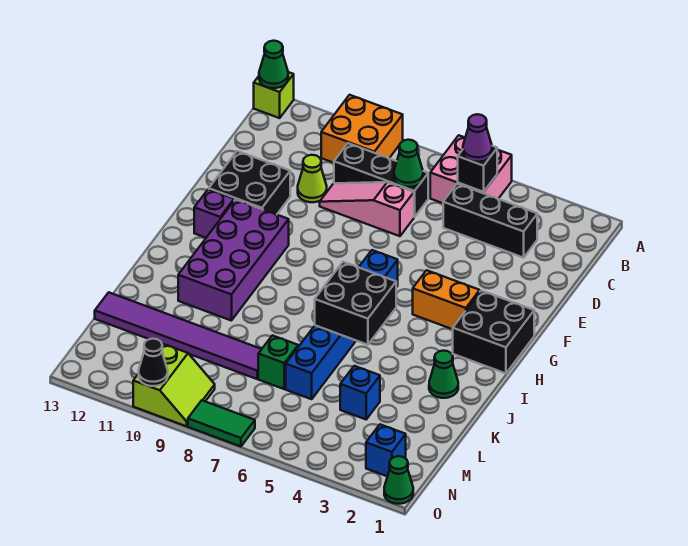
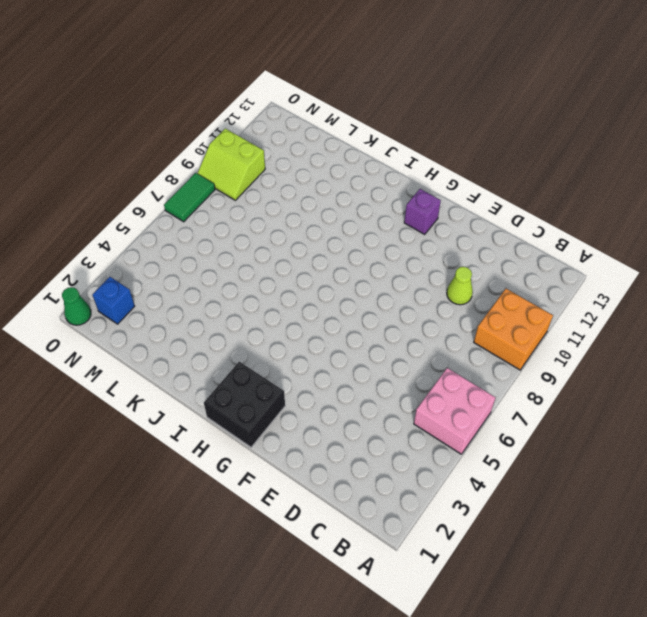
none -> lime brick A13 level 1
none -> black brick C3:C5 level 1
none -> black brick C7:C9 level 1

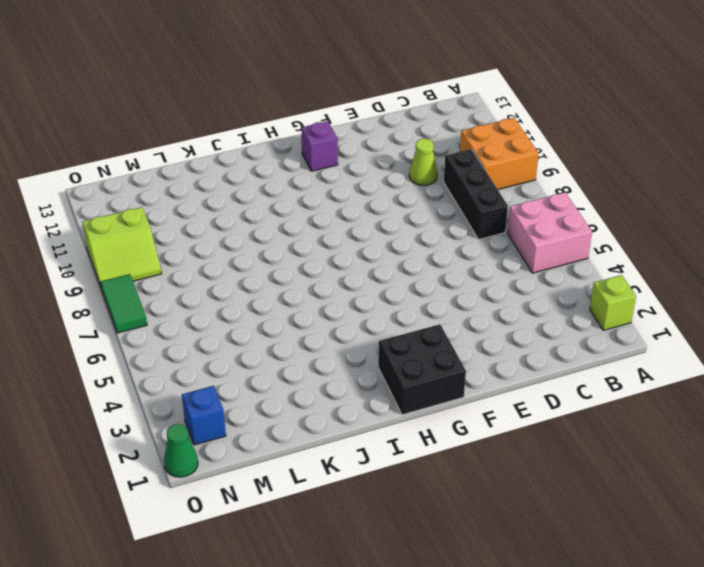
lime brick A2 level 1 -> lime brick A13 level 1
none -> black brick C3:C5 level 1
none -> pink slope D7:D9 level 1 top 7
none -> black brick E11:F12 level 1

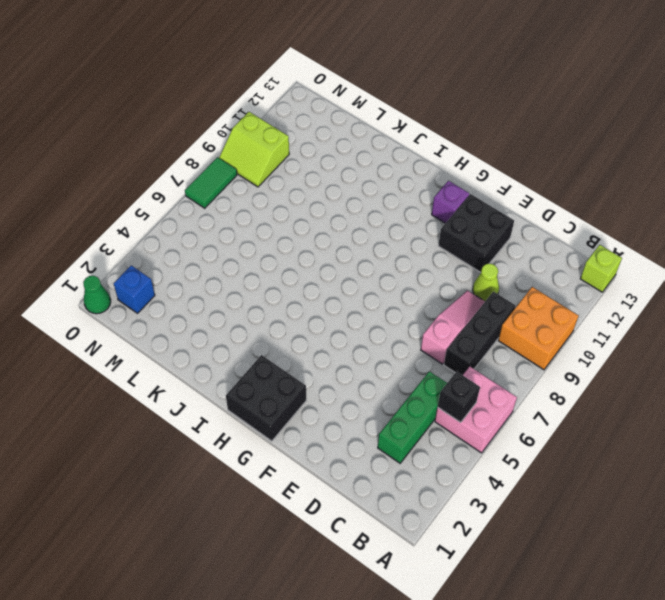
green brick C3:C5 level 1 -> black brick C3:C5 level 1
none -> orange brick G3:G4 level 1
none -> blue brick G6:L6 level 1
none -> purple brick G10:J11 level 1

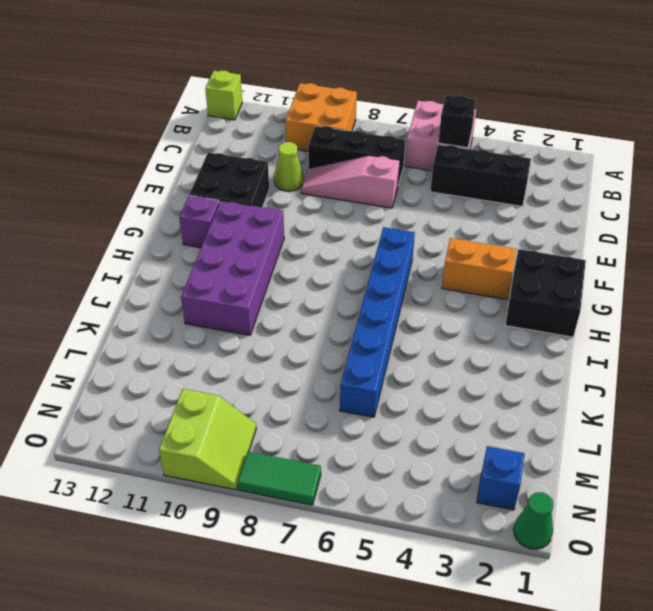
none -> green cone J2 level 1
none -> blue brick L4 level 1
none -> green brick L7 level 1

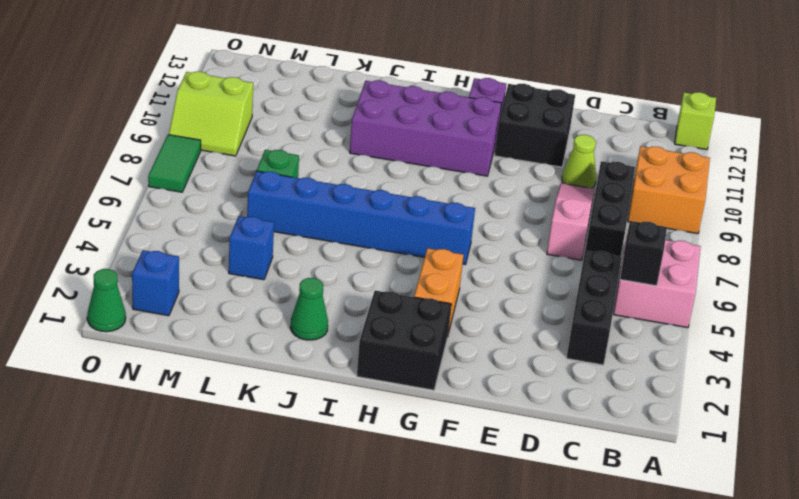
none -> purple tile L8:L13 level 1
none -> green cone A13 level 2
none -> green cone C7 level 2

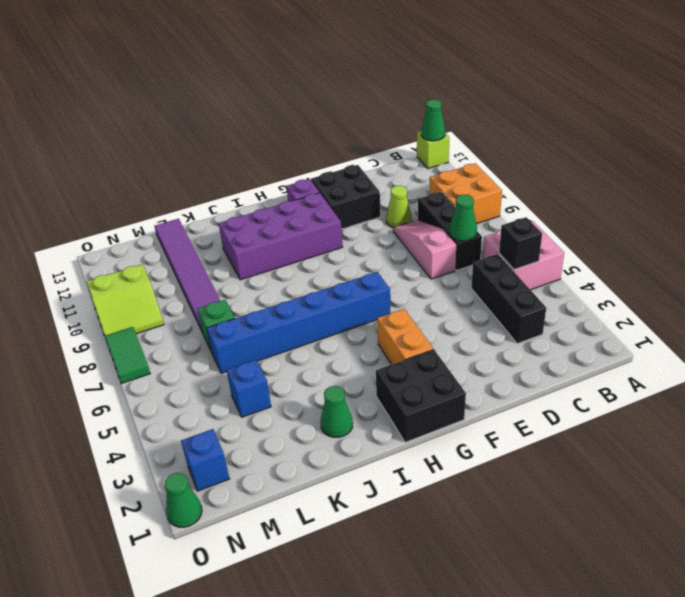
none -> black brick I5:J6 level 2
none -> black cone O10 level 2
none -> purple cone B5 level 3

